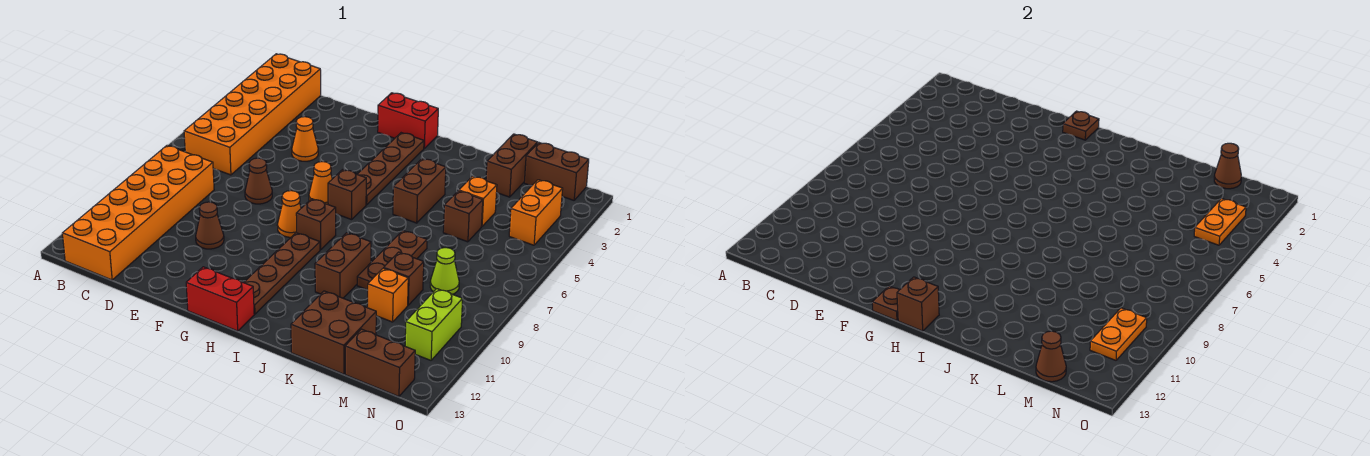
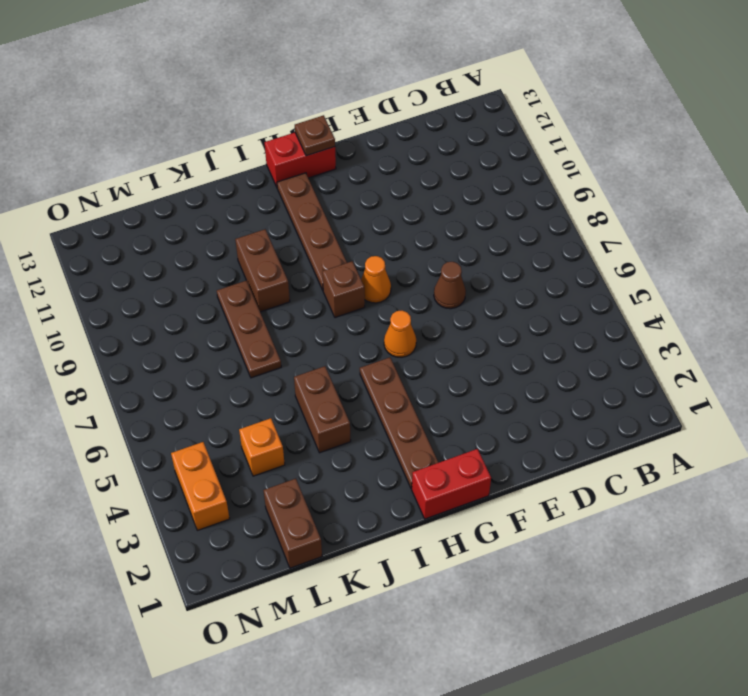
none -> orange brick B1:C6 level 1
none -> orange brick B8:C13 level 1
none -> orange cone E4 level 1
none -> brown cone E10 level 1

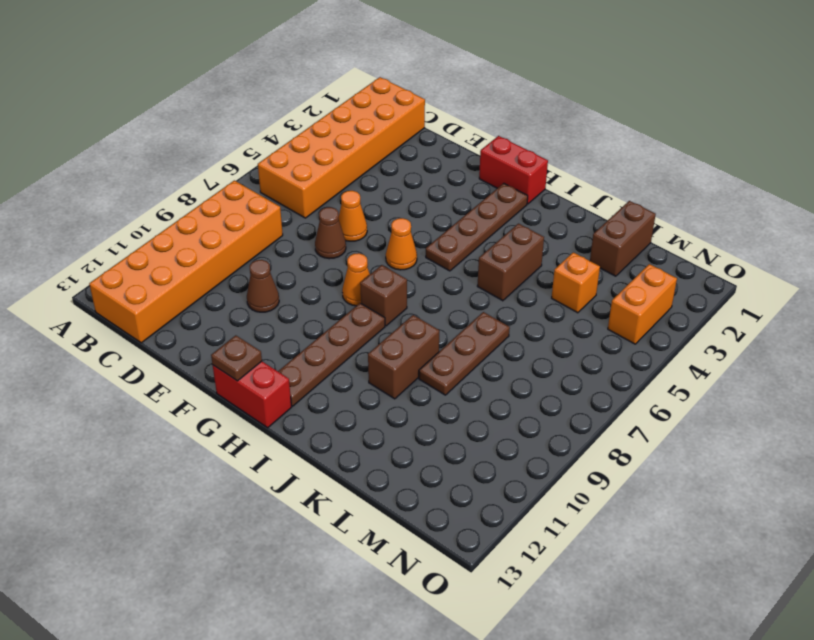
orange cone E6 level 1 -> orange cone E4 level 1
none -> brown brick H6 level 1
none -> brown brick K12:L13 level 1
none -> brown brick L5 level 1
none -> brown brick L9 level 1

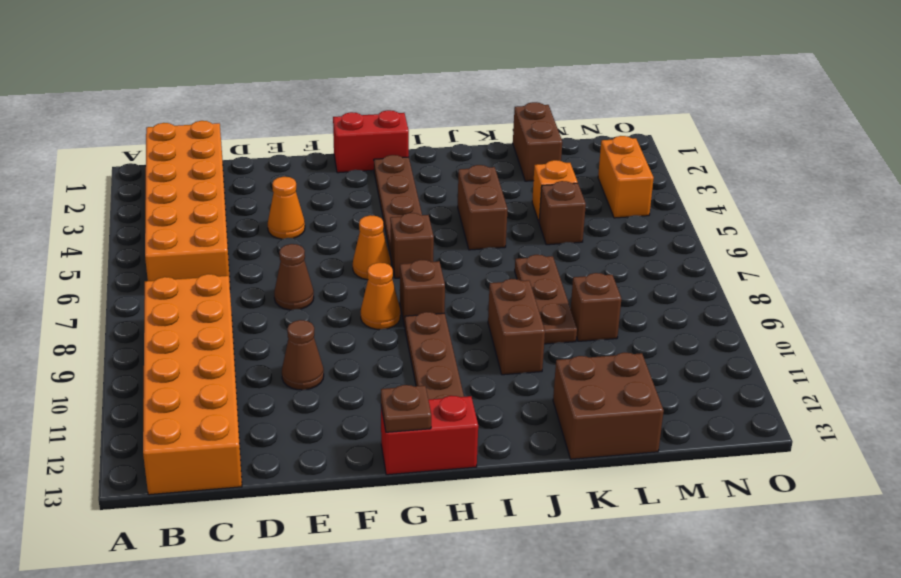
none -> orange brick L10 level 1
none -> brown brick M1:N1 level 1
none -> lime cone M8 level 1
none -> brown brick M13:N13 level 1

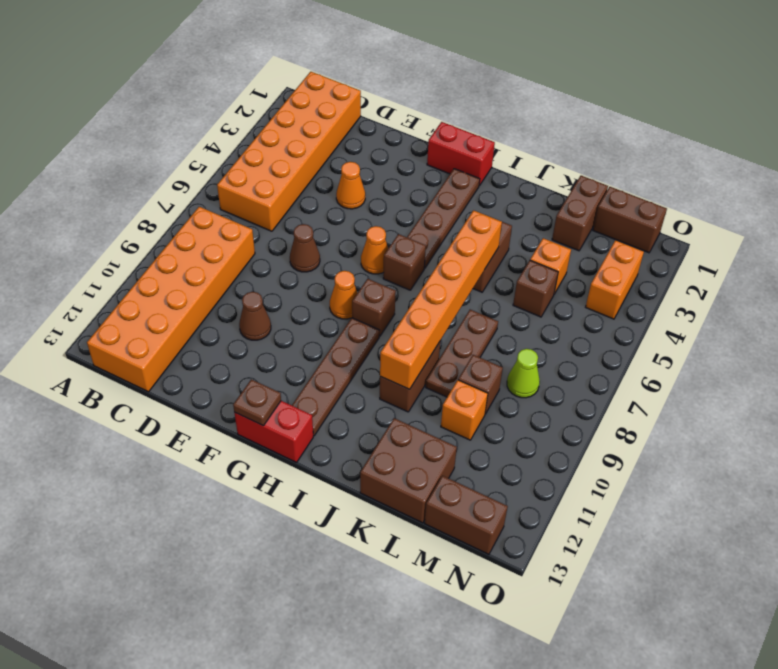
orange brick J5:J10 level 2 -> none
none -> lime brick N10:N11 level 1
none -> brown plate G1 level 2
none -> brown brick H13 level 2
none -> brown cone M1 level 2

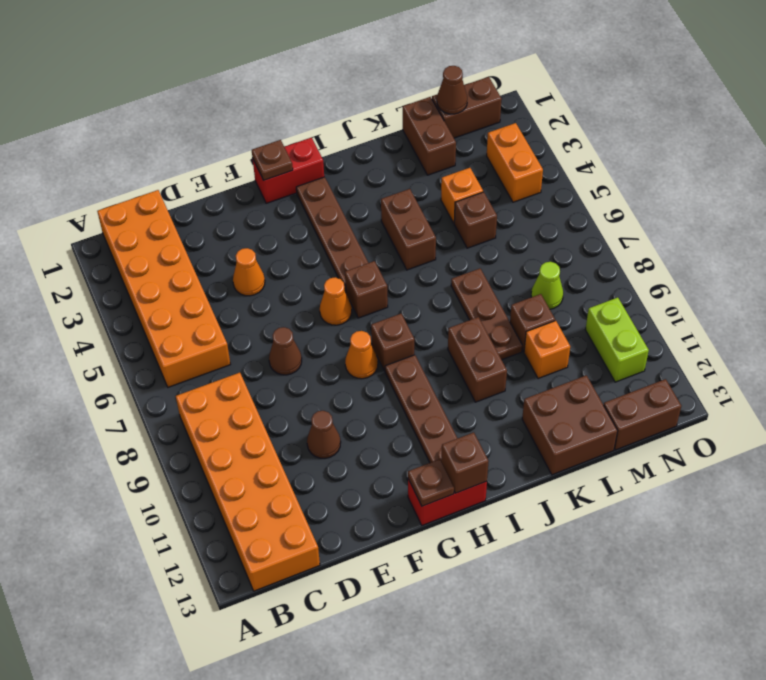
none -> brown cone M13 level 2
none -> orange plate N3:N4 level 2
none -> orange plate N10:N11 level 2

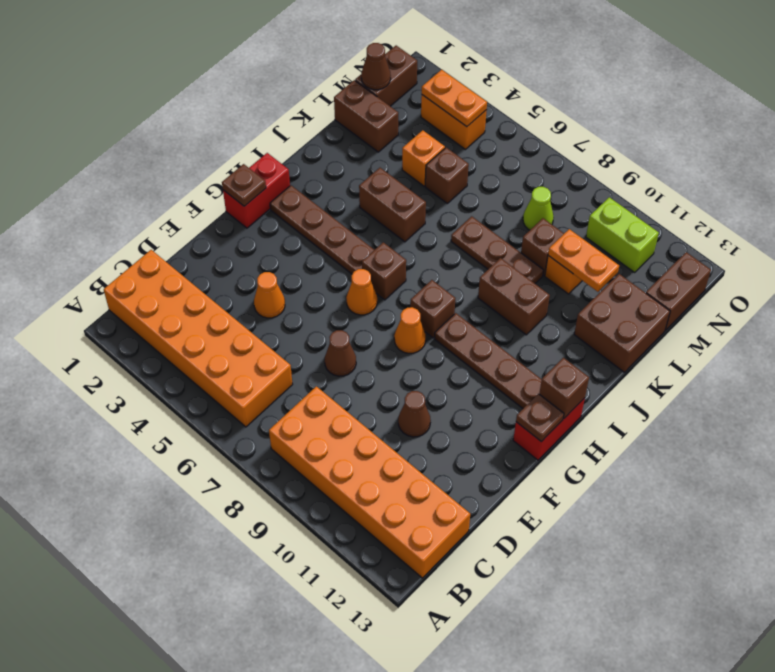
orange plate L10:L11 level 2 -> orange plate N10:N11 level 2
none -> brown cone M13 level 2

